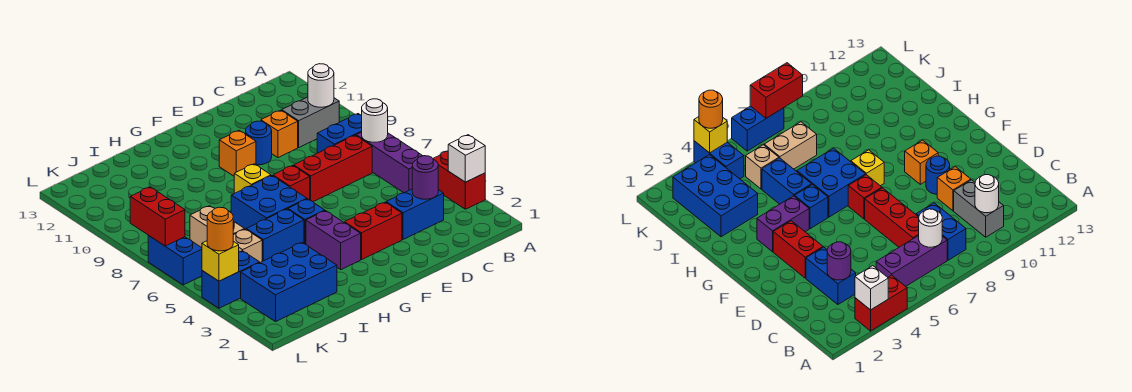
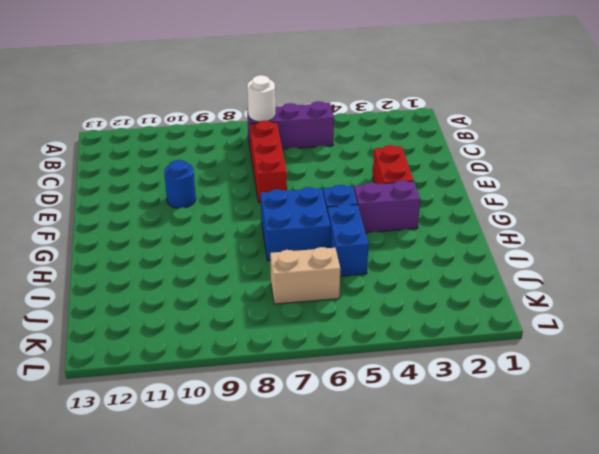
none -> red brick A3:A4 level 1
none -> blue brick B8:C8 level 1
none -> grey brick B10:C10 level 1

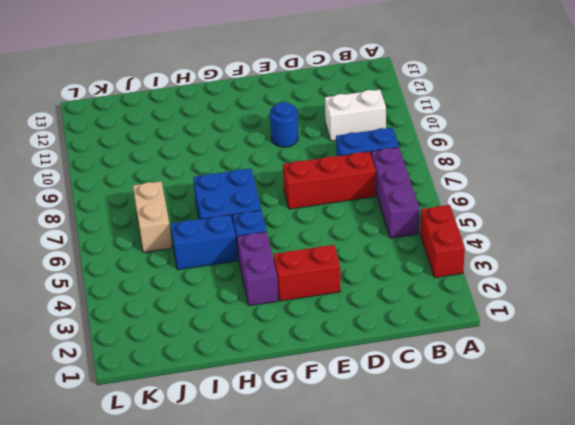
white brick B10:C10 level 1 -> grey brick B10:C10 level 1
none -> blue brick C3:D3 level 1
none -> orange brick D10 level 1
none -> red brick F7 level 1

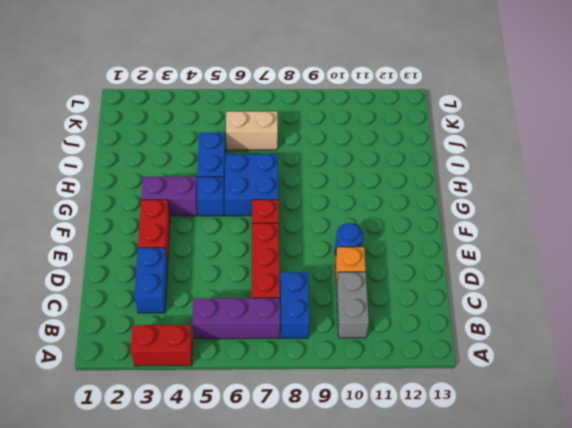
none -> orange brick F10 level 1
none -> yellow brick G8 level 1
none -> blue brick I2:K3 level 1

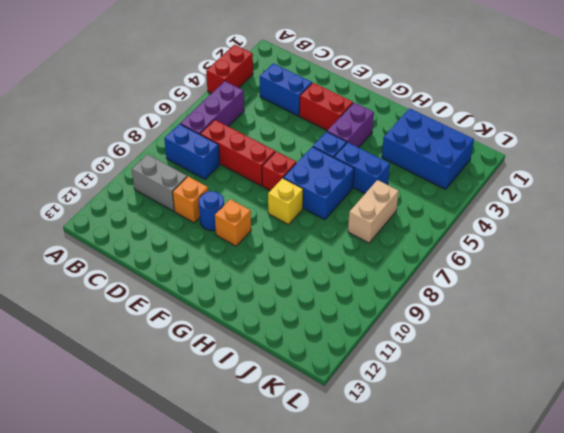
none -> tan brick J5 level 1
none -> blue brick K4:L4 level 1
none -> blue brick L6:L7 level 1

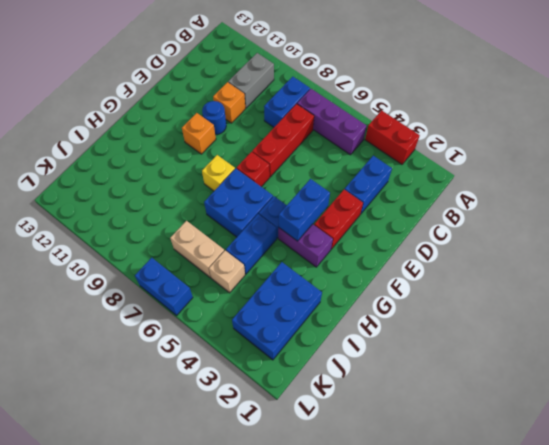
blue brick F4:G4 level 2 -> blue brick K4:L4 level 1
none -> white brick A3 level 2
none -> white round brick B7 level 2
none -> white round brick B10 level 2

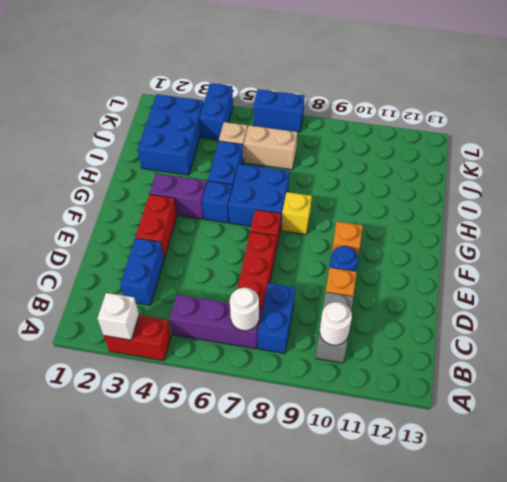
none -> purple round brick C3 level 2
none -> yellow brick L4 level 2
none -> red brick L7:L8 level 2

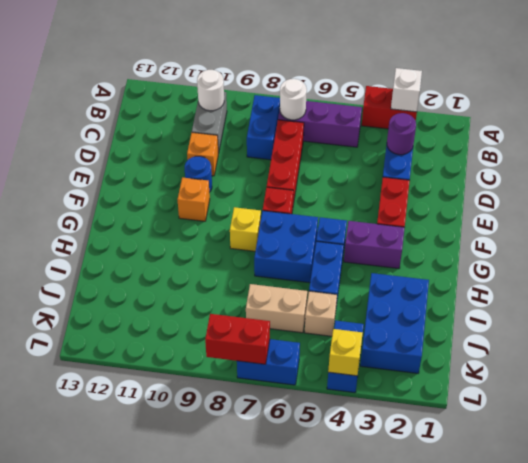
none -> orange round brick L4 level 3

